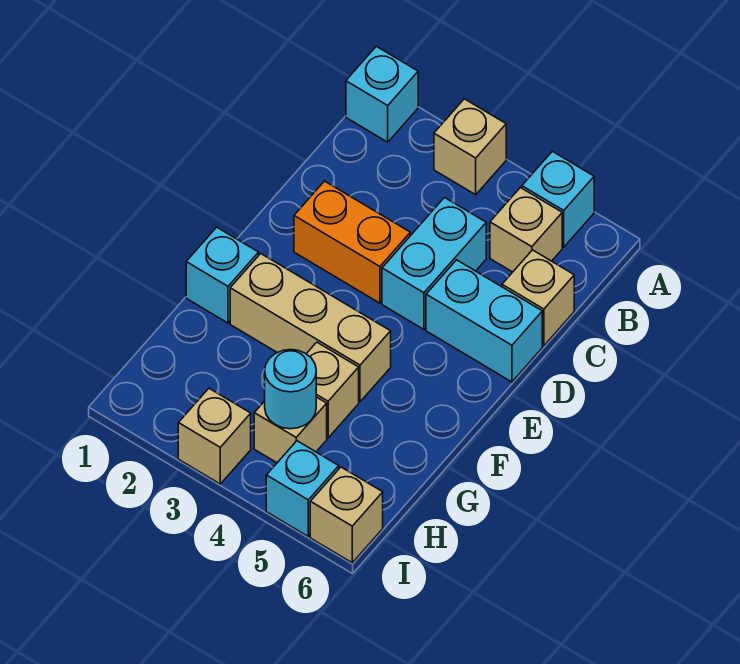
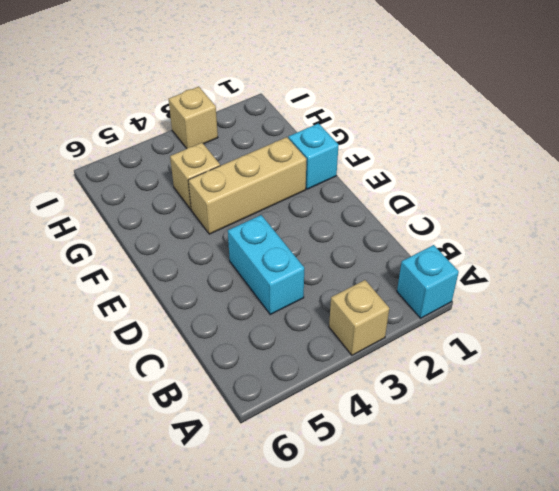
none -> cyan brick A5 level 1
none -> tan brick B5 level 1
none -> tan brick C6 level 1

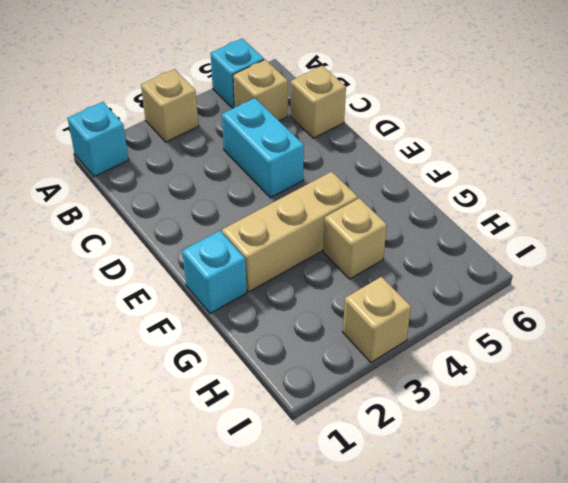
none -> orange brick D2:D3 level 1
none -> cyan brick D5:D6 level 1
none -> tan brick H4 level 1

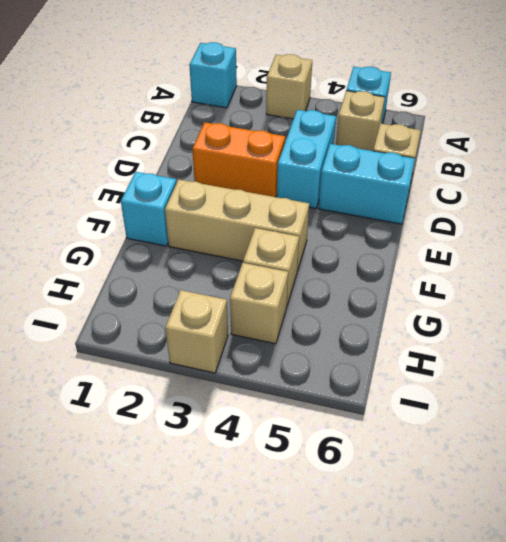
none -> cyan brick I5 level 1
none -> tan brick I6 level 1
none -> cyan round brick H4 level 2

